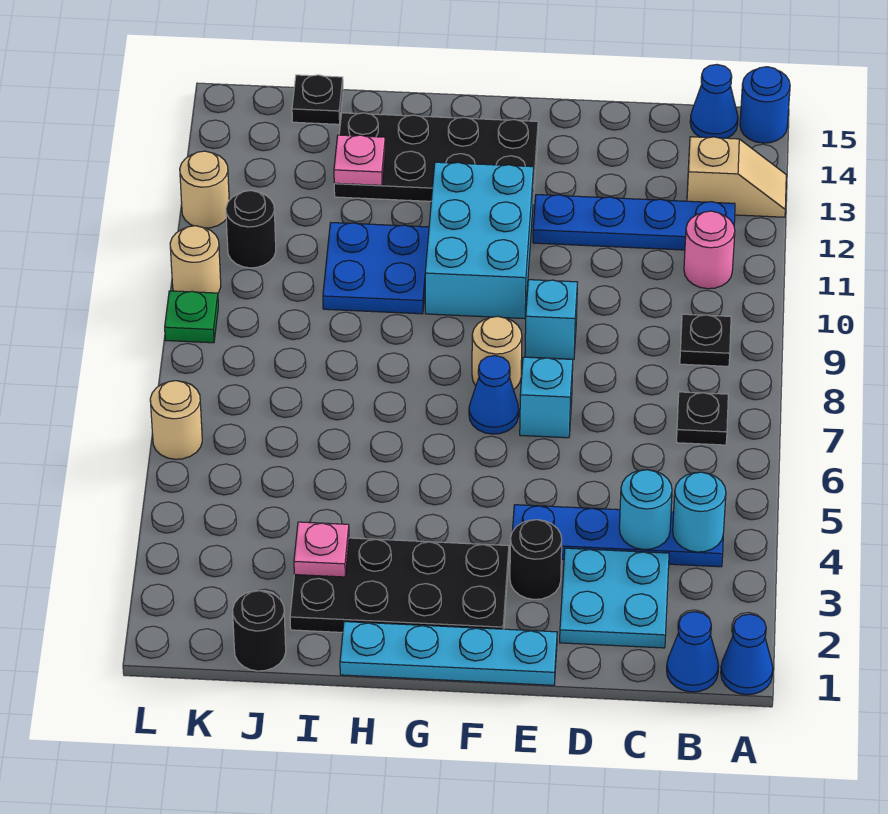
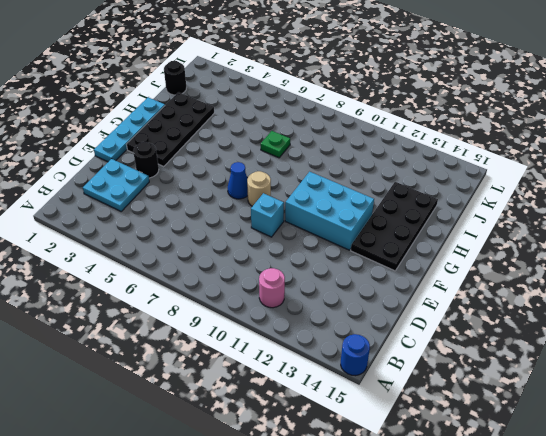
green plate I7 level 1 -> green plate L9 level 1
none -> blue cone A1 level 1
none -> tan slope A13:B13 level 1 top B
none -> blue cone B1 level 1
none -> blue plate B4:E4 level 1

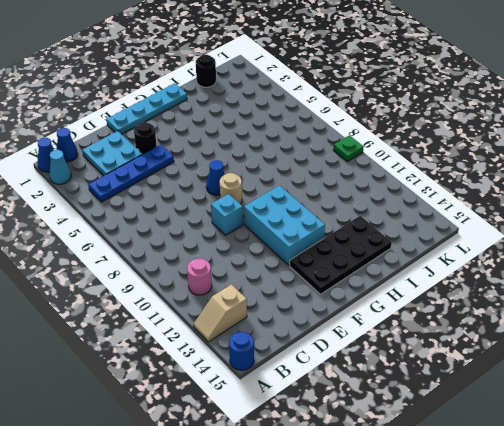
cyan cone A2 level 1 -> none
none -> black plate B7 level 1
none -> black plate B9 level 1
none -> blue plate B12:E12 level 1
none -> blue cone B15 level 1

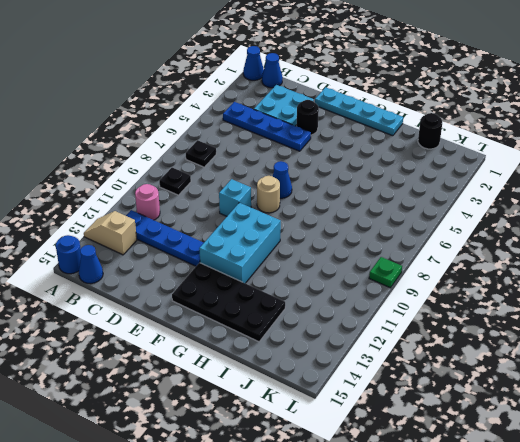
none -> cyan brick E7 level 1
none -> black plate F2:I3 level 1
none -> blue plate H10:I11 level 1
none -> black plate J15 level 1

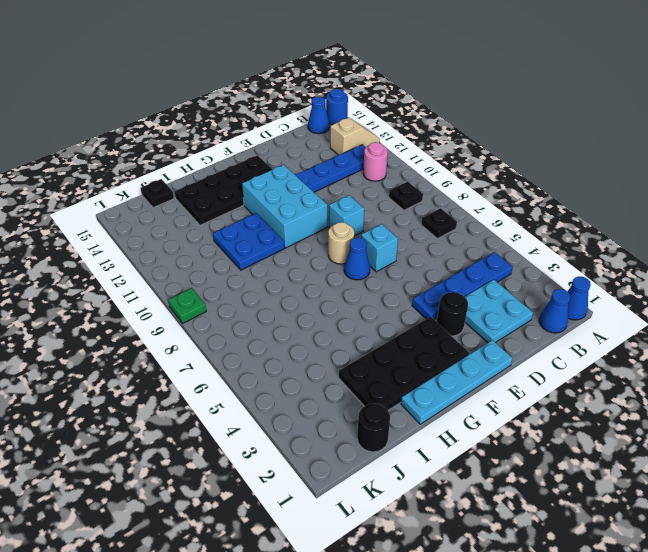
none -> black round brick K11 level 1
none -> tan round brick L6 level 1
none -> tan round brick L10 level 1
none -> tan round brick L12 level 1

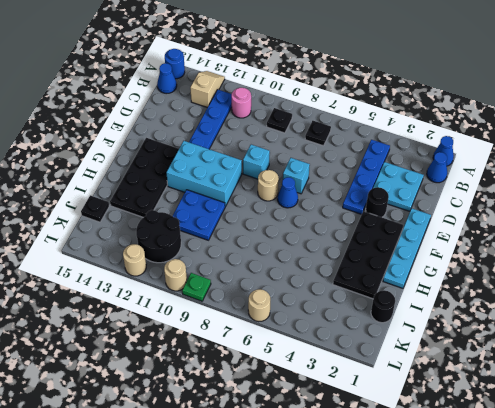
black round brick J11:K12 level 1 -> black round brick K11 level 1
none -> cyan round brick B4 level 2
none -> cyan round brick C4 level 2
none -> pink plate I3 level 2
none -> pink plate I13 level 2

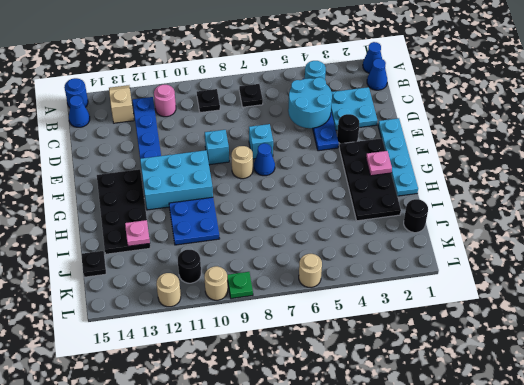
cyan round brick C4:D5 level 2 -> cyan round brick C4 level 2
pink plate G2 level 2 -> pink plate I3 level 2

